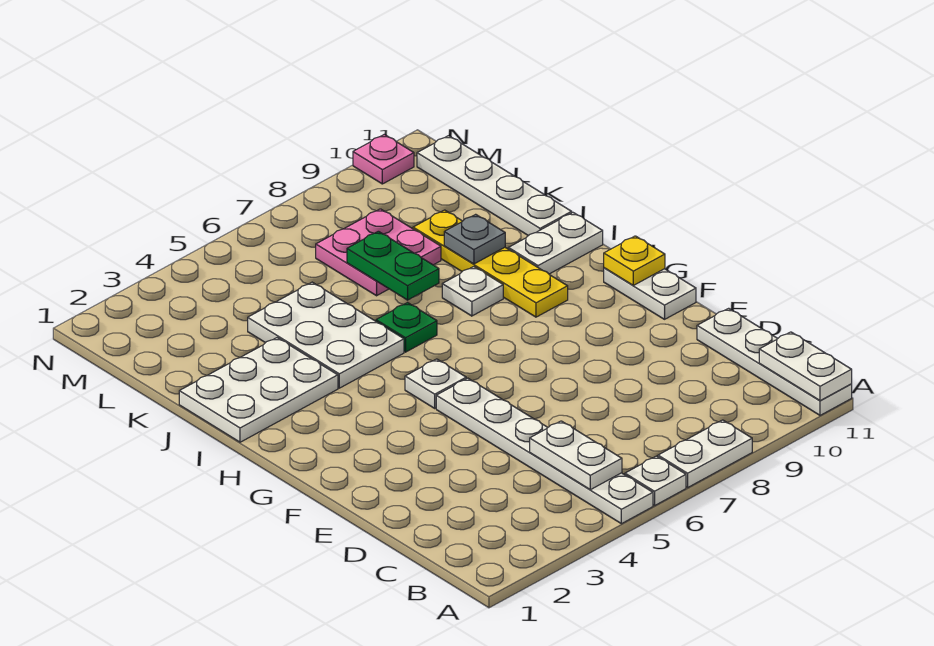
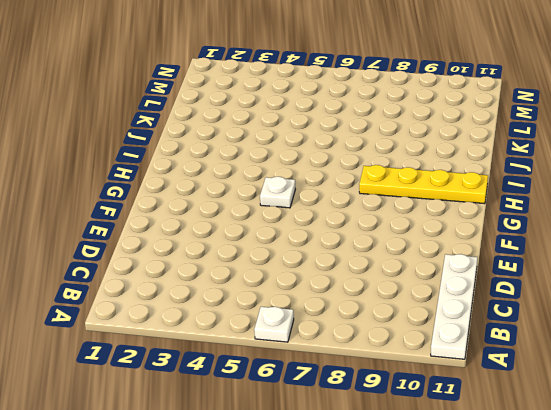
yellow plate H8:H11 level 1 -> yellow plate H9:K9 level 1
none -> white plate A5:F5 level 1
none -> white plate A7:A8 level 1
none -> white plate F11:G11 level 1

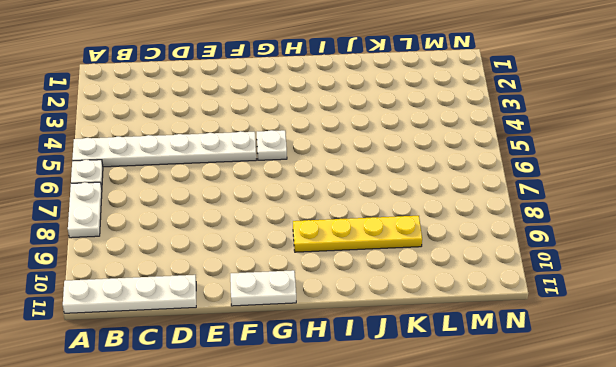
none -> white plate I1:J3 level 1
none -> white plate I4:K5 level 1
none -> green plate I6 level 1

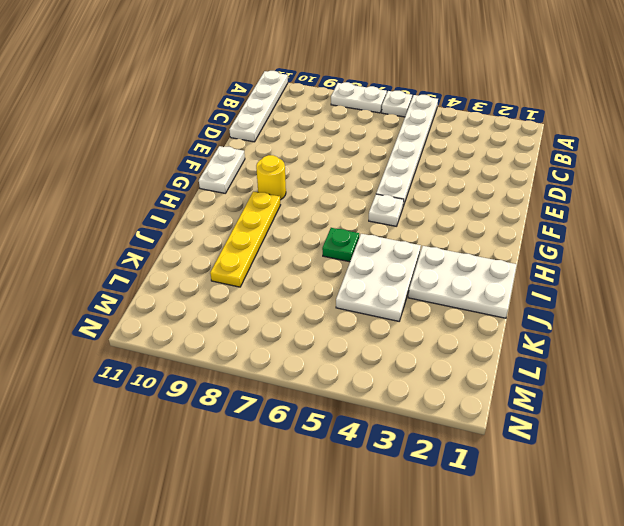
yellow round brick G9 level 1 -> none
none -> white plate I8 level 1
none -> white plate I10:I11 level 1
none -> white plate J11:M11 level 1

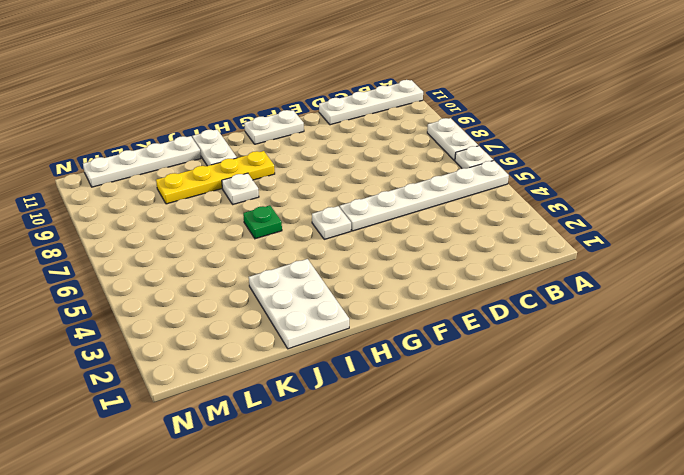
none -> white plate I4:K5 level 1
none -> pink plate K7:L8 level 1
none -> pink plate N10 level 1

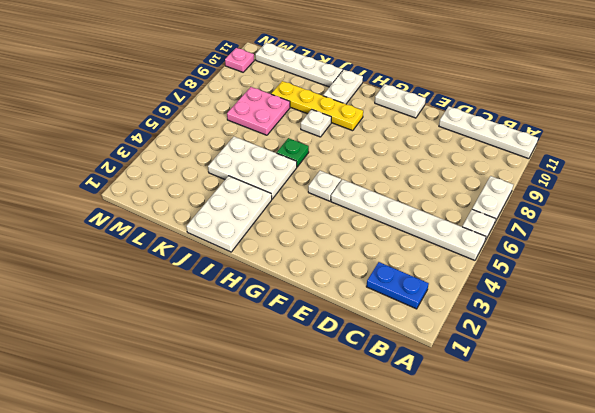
blue plate B2:C2 level 1 -> none
none -> white plate A11:B11 level 2
none -> white plate B5:C5 level 2
none -> yellow plate G11 level 2

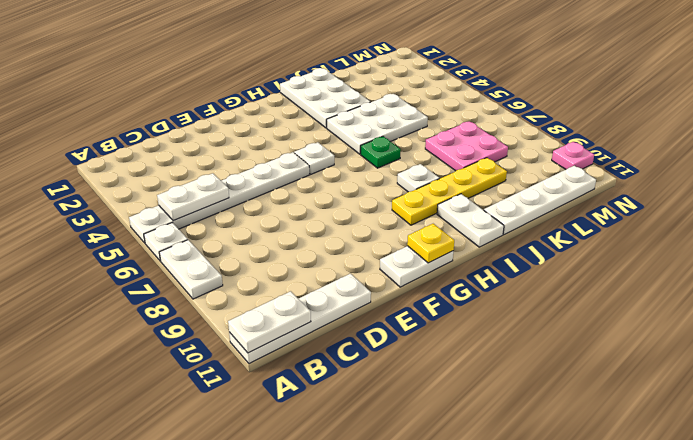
none -> green plate J7:K7 level 2
none -> grey plate J9 level 2

